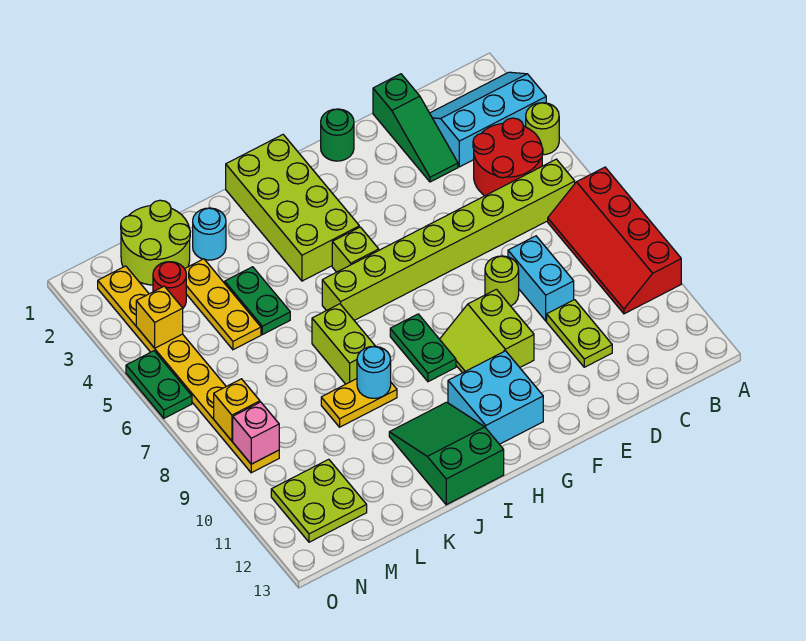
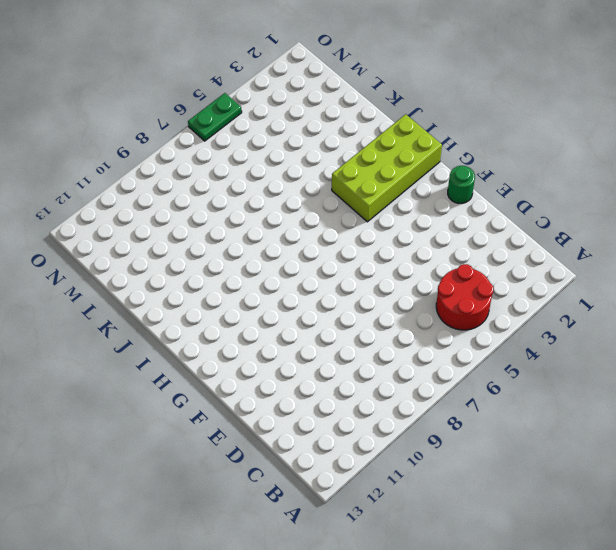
none -> cyan slope A2:C3 level 1 top 3
none -> lime round brick A4 level 1
none -> red slope A7:B10 level 1 top A
none -> lime brick B6:I6 level 1

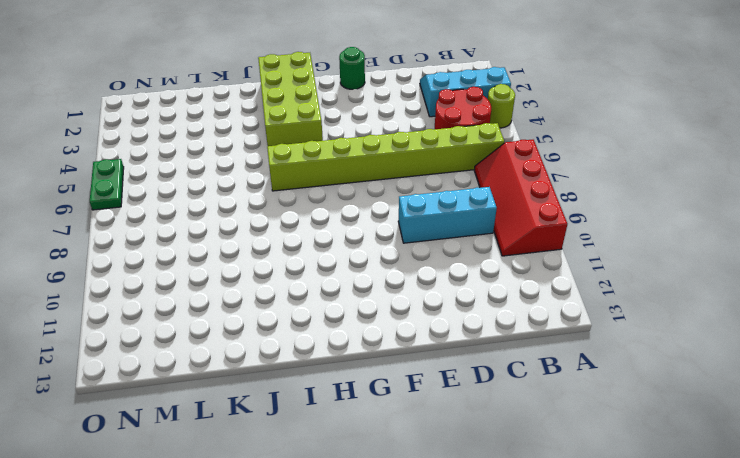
cyan brick C9:E9 level 1 -> cyan brick D8:D9 level 1
none -> green slope D1:D3 level 1 top 1
none -> lime plate D10:D11 level 1
none -> lime round brick E8 level 1
none -> lime slope F9:G10 level 1 top F

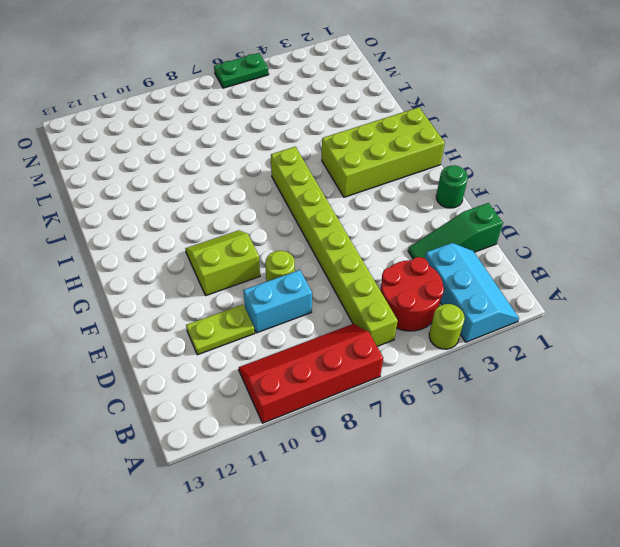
none -> cyan brick G11:H12 level 1
none -> lime brick H5 level 1
none -> green plate H8:H9 level 1
none -> green slope I11:J13 level 1 top 13

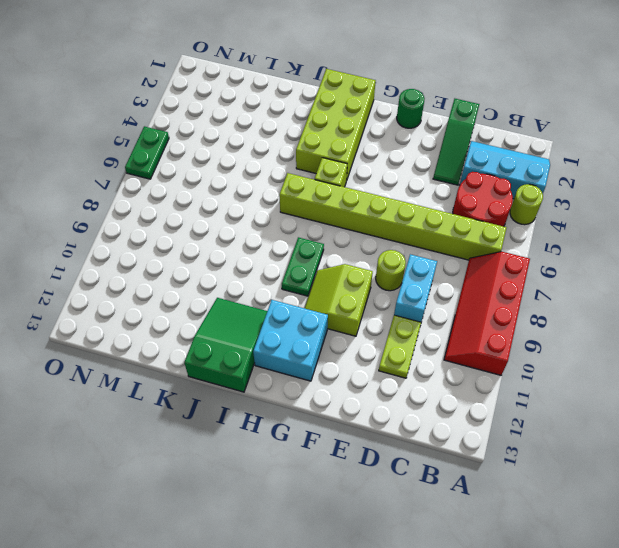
none -> lime brick J7:J8 level 1
none -> yellow plate J9:K9 level 1
none -> cyan round brick K2 level 1
none -> green plate K4:K5 level 1

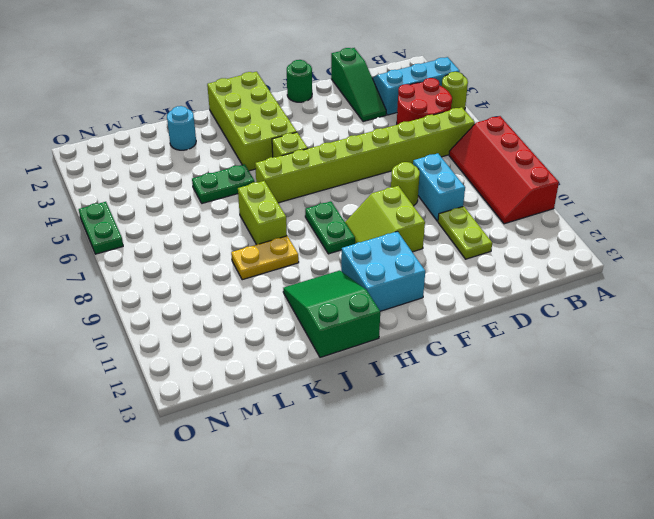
green plate J5:K5 level 1 -> green plate K4:K5 level 1
none -> lime round brick L1:M2 level 1
none -> yellow plate L3:L5 level 1
none -> red round brick M3 level 1
none -> lime plate M11:N12 level 1

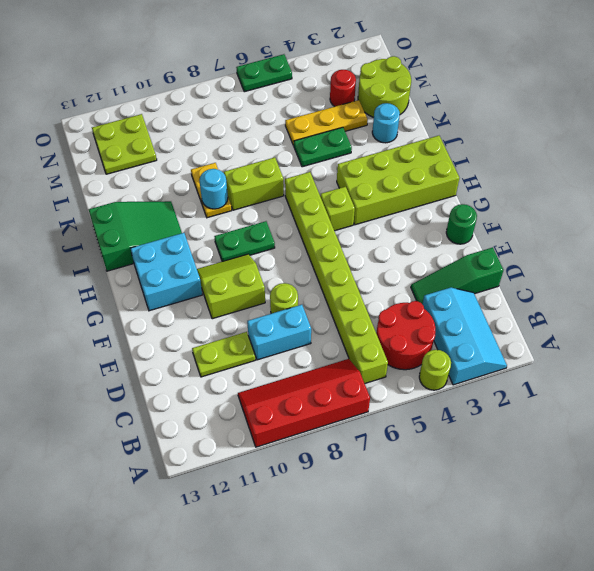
none -> yellow plate N2:N9 level 1
none -> yellow brick N4 level 2
none -> yellow brick N8 level 2
none -> pink brick N9 level 2

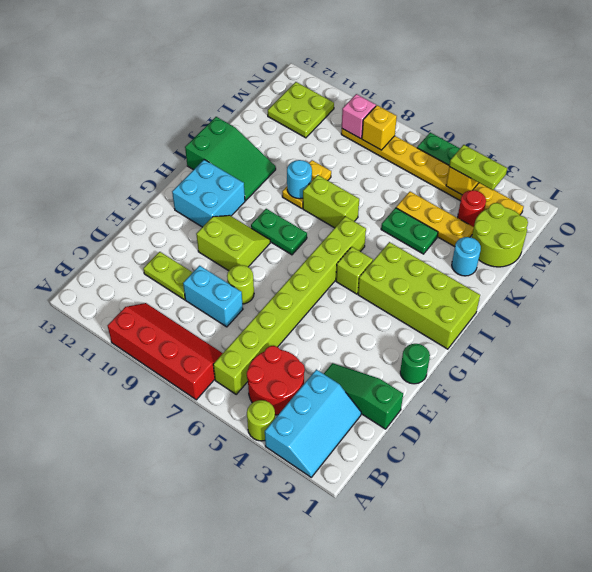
lime plate N3:N4 level 3 -> none

